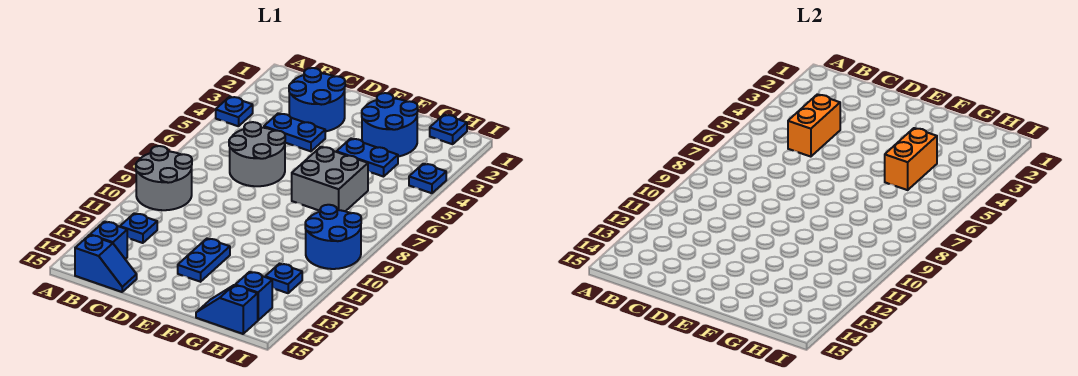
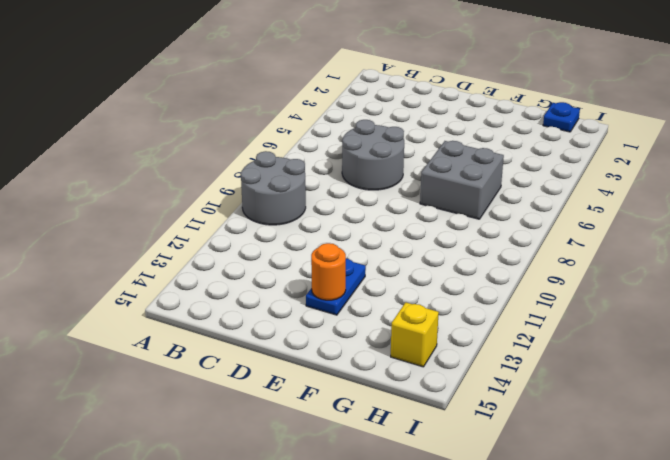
orange round brick E13 level 2 -> none
yellow brick H14 level 1 -> blue brick H14 level 1
none -> blue plate A4 level 1
none -> blue plate B12 level 1
none -> blue brick B14 level 1

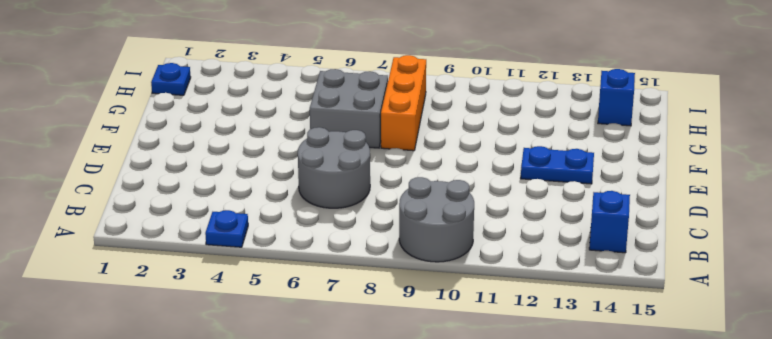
orange brick F8:H8 level 1 -> none
none -> blue plate B12 level 1
none -> blue slope B15:C15 level 1 top B
none -> blue round brick C2:D3 level 1

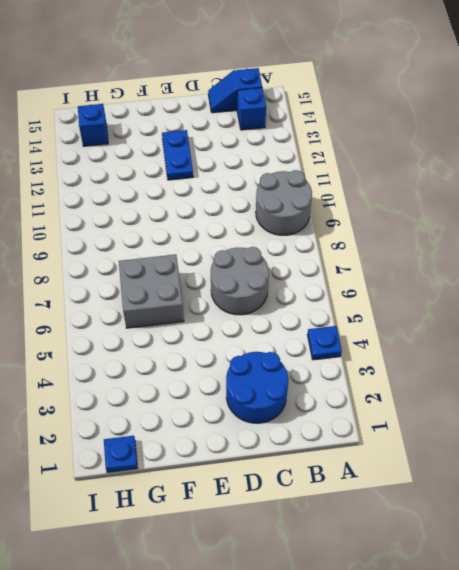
none -> blue plate B12 level 1
none -> blue plate C4:D4 level 1
none -> blue round brick F2:G3 level 1

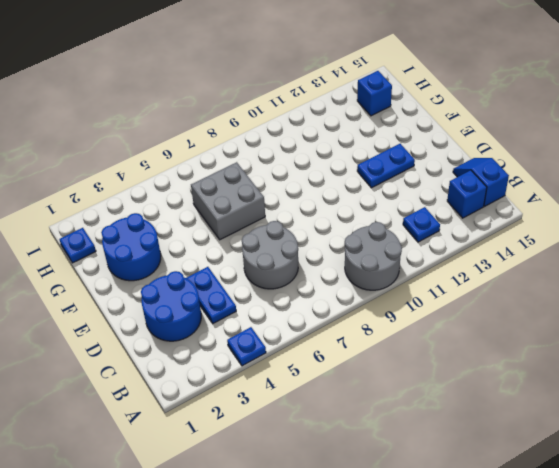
none -> blue plate F4:G4 level 1
none -> blue slope G15:H15 level 1 top H
none -> blue round brick H9:I10 level 1

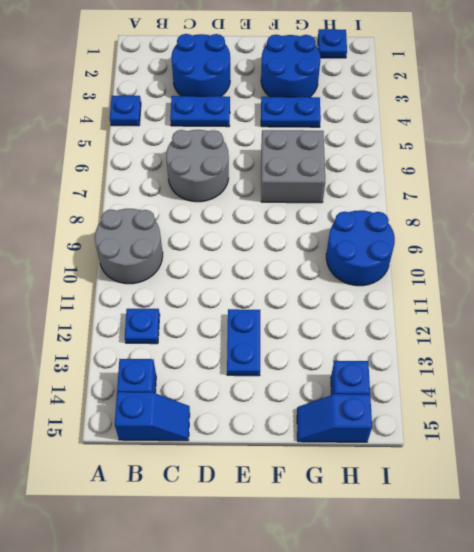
none -> blue plate H12 level 1
none -> blue plate I4 level 1
none -> orange brick C4:C5 level 2

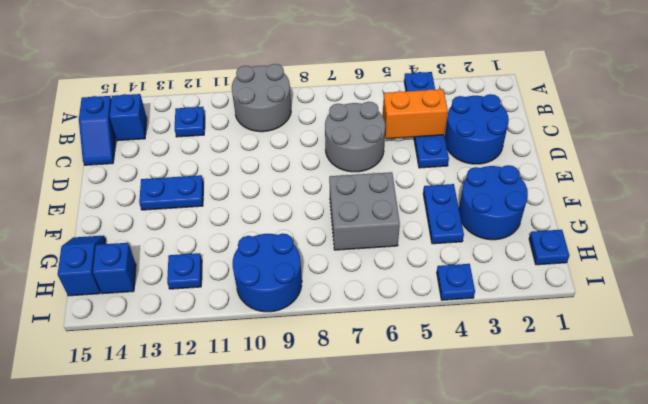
none -> orange brick G4:G5 level 2

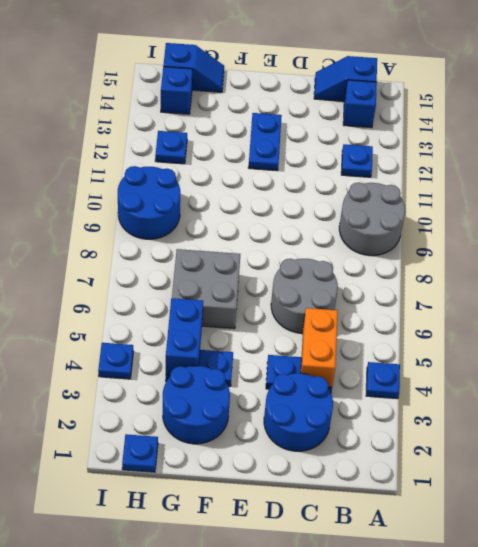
blue brick G4:G5 level 2 -> orange brick G4:G5 level 2

